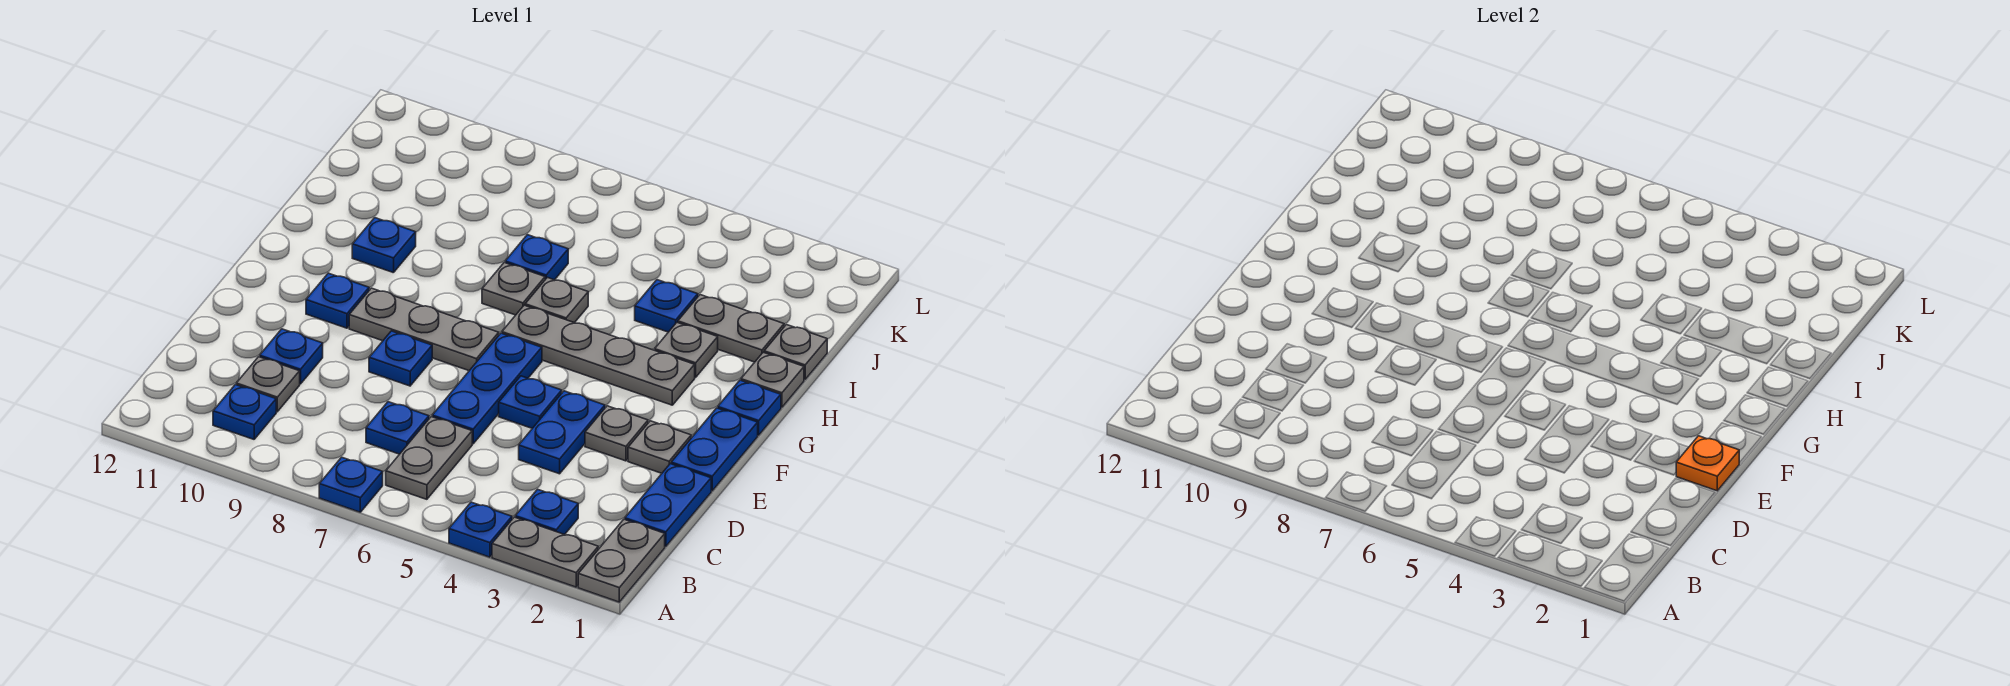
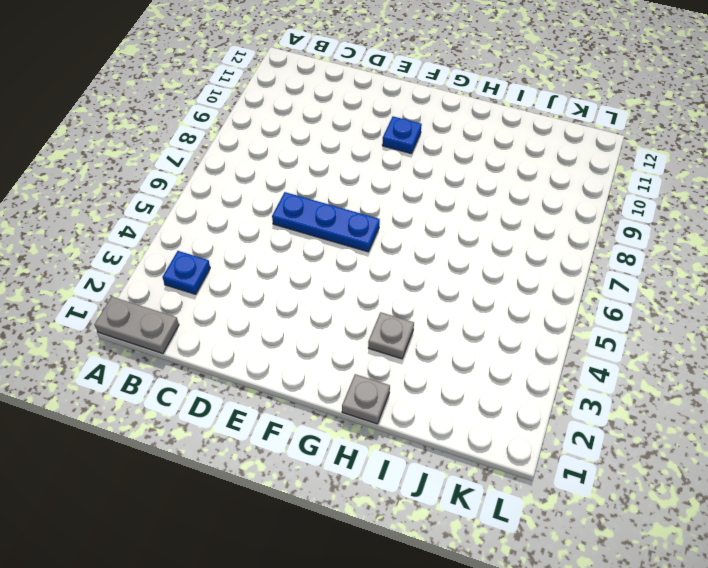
none -> grey plate A2:A3 level 1
none -> blue plate A4 level 1
none -> blue plate A7 level 1
none -> grey plate B6:C6 level 1

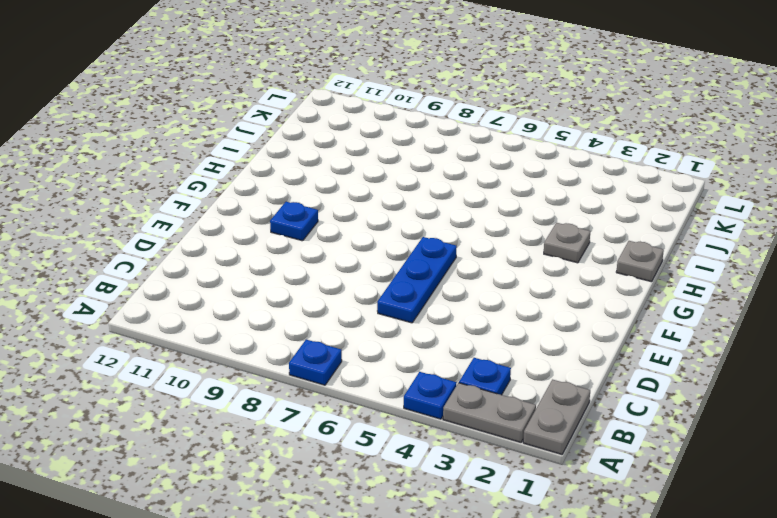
none -> grey plate B6:C6 level 1
none -> blue plate B10 level 1
none -> blue plate C1:D1 level 1
none -> blue plate C7 level 1

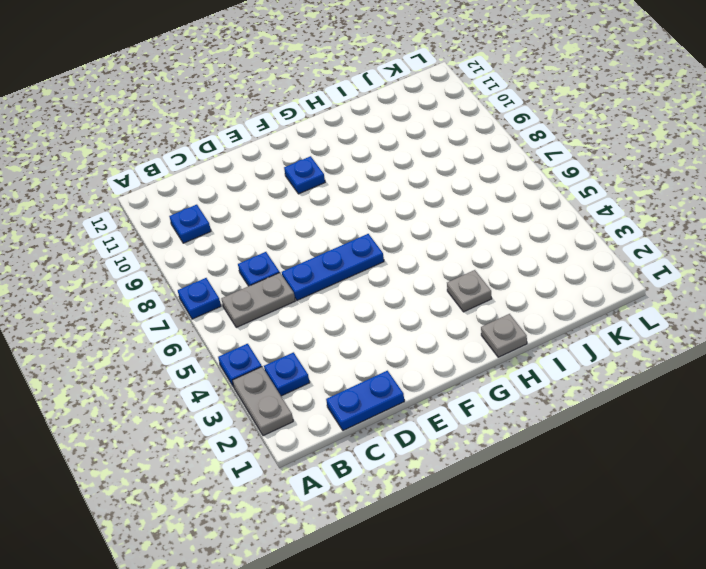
none -> grey plate A1:B1 level 1
none -> grey plate C10 level 1
none -> blue plate D4:E4 level 1
none -> blue plate D10 level 1

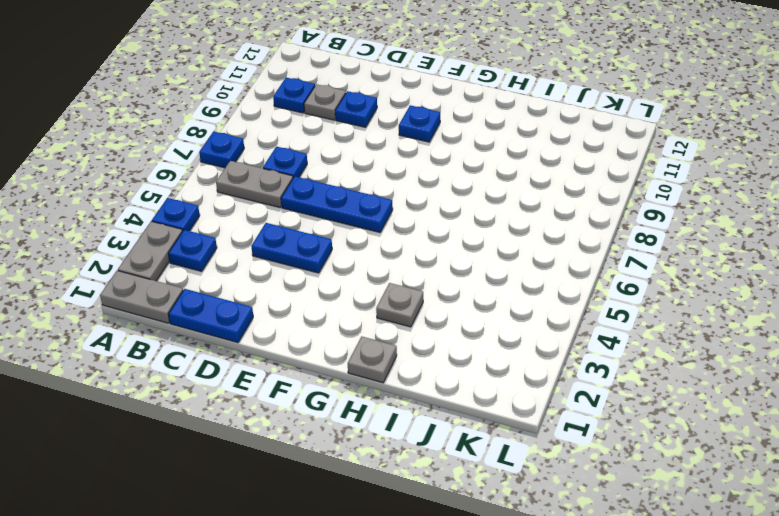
none -> blue plate E1:F1 level 1
none -> grey plate E2 level 1
none -> grey plate E3 level 1
none -> blue plate E5 level 1

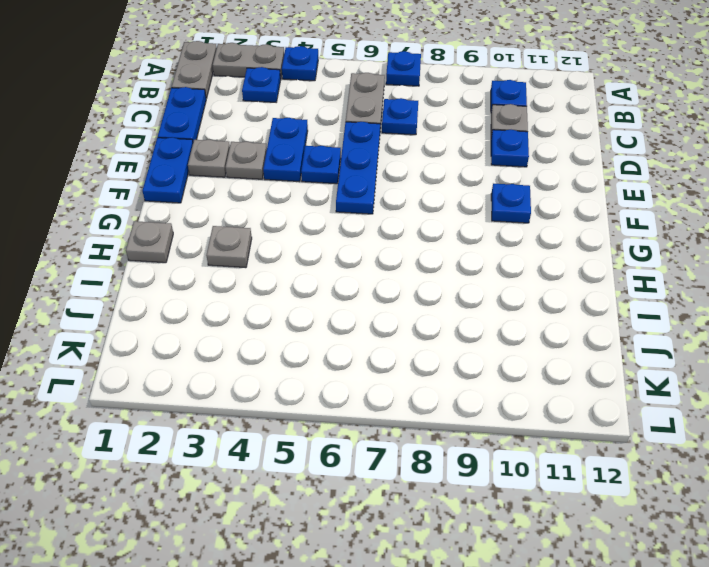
none -> blue plate E8 level 1
none -> grey plate F7:F9 level 1
none -> blue plate G1 level 1
none -> grey plate G3:G6 level 1

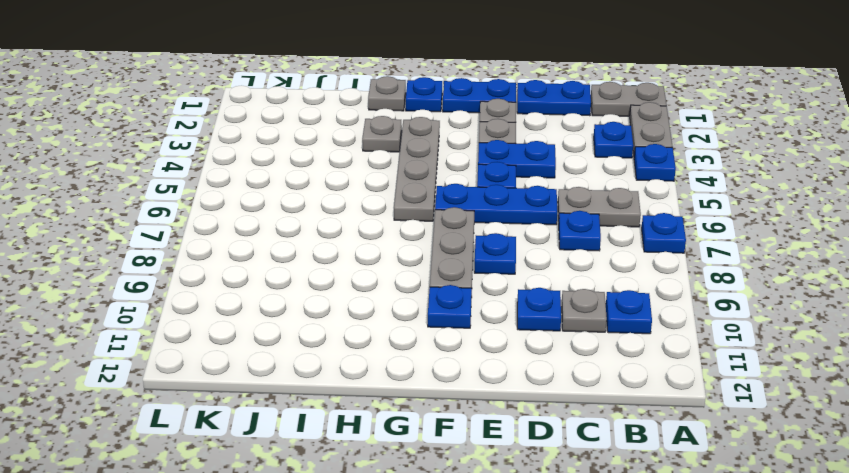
none -> grey plate H6 level 1
none -> grey plate H7 level 1
none -> blue plate H10 level 1
none -> grey plate I1 level 1

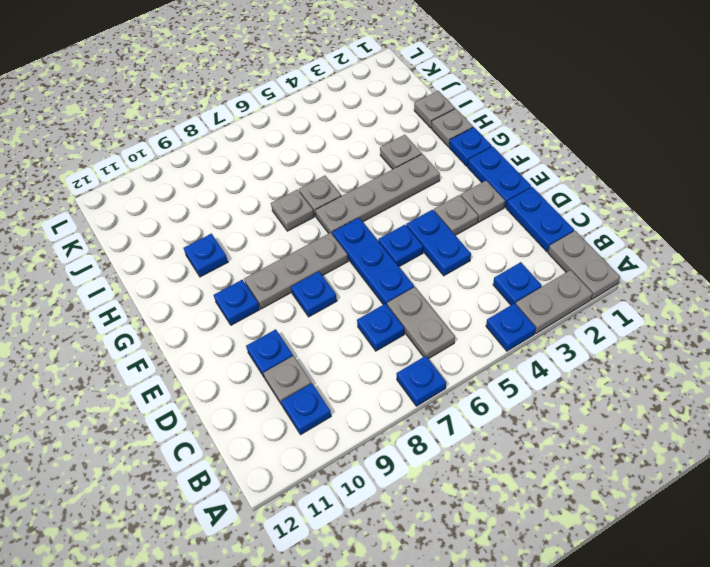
none -> grey plate I2:I3 level 1
none -> blue plate I4 level 1
none -> blue plate I7 level 1
none -> orange plate E1 level 2

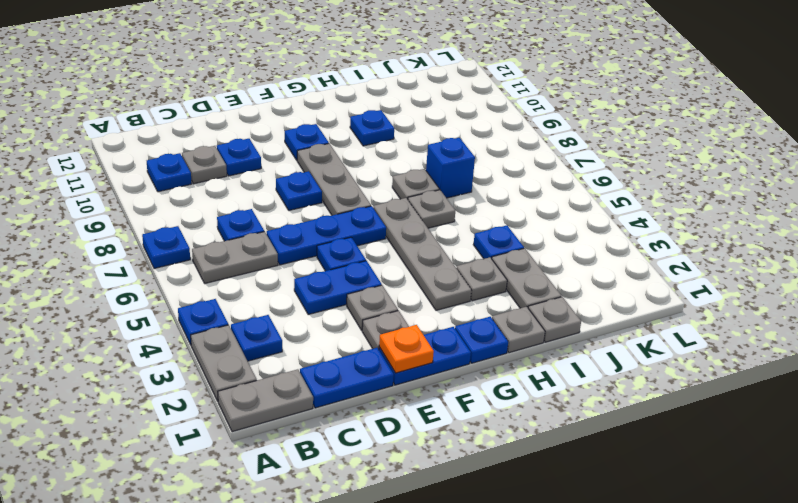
blue brick I7 level 1 -> blue plate I7 level 1

